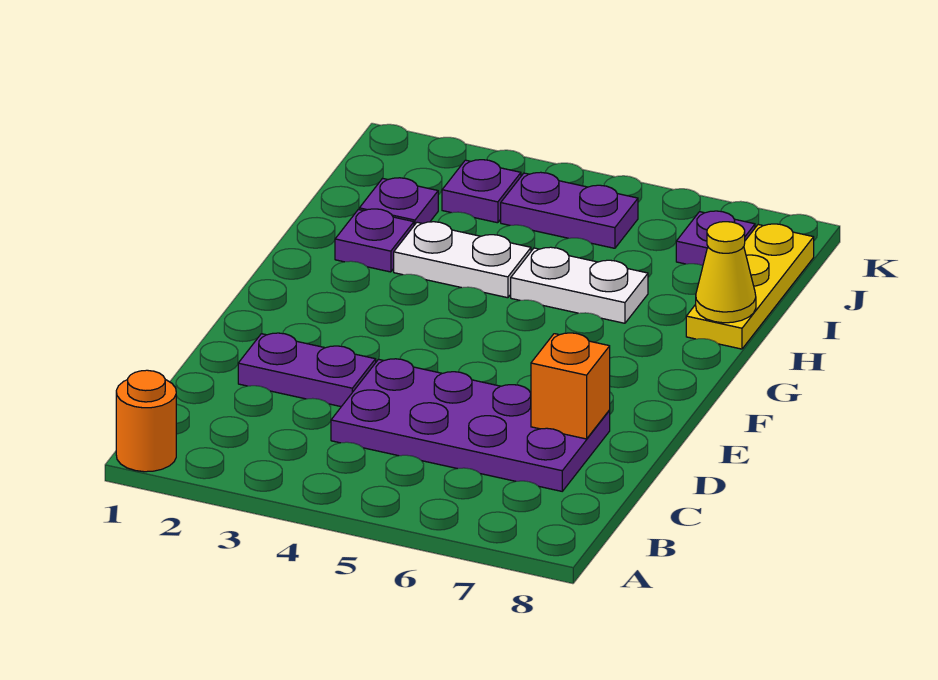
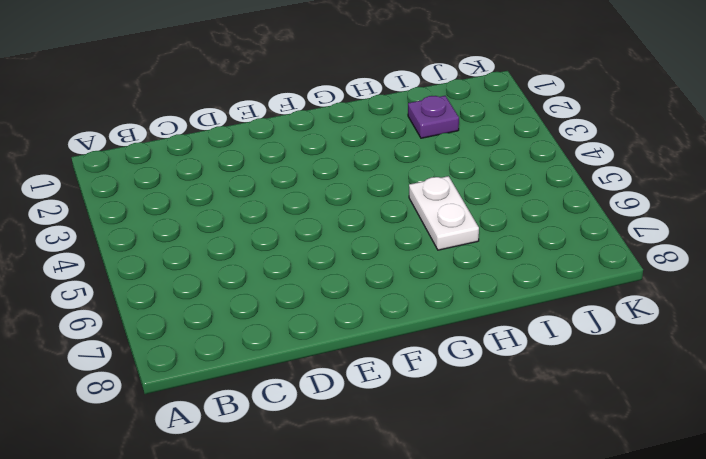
none -> orange round brick A1 level 1
none -> purple plate C4:D7 level 1
none -> purple plate D2:D3 level 1

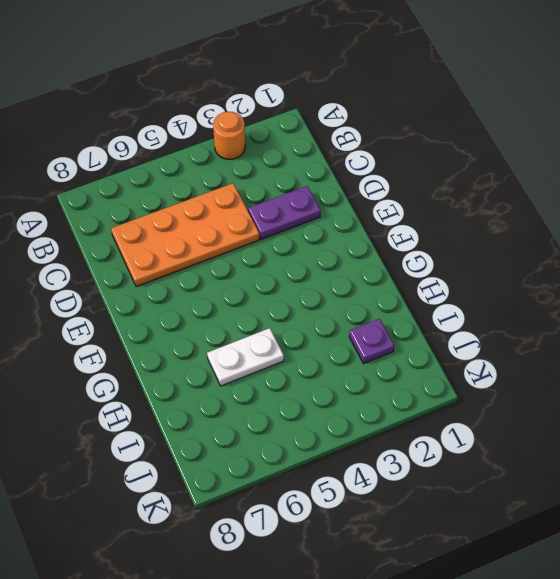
orange round brick A3 level 1 -> orange round brick A1 level 1
orange plate C4:D7 level 1 -> purple plate C4:D7 level 1
none -> purple plate H2 level 1
none -> white plate H3:H4 level 1
none -> yellow plate H8:J8 level 1

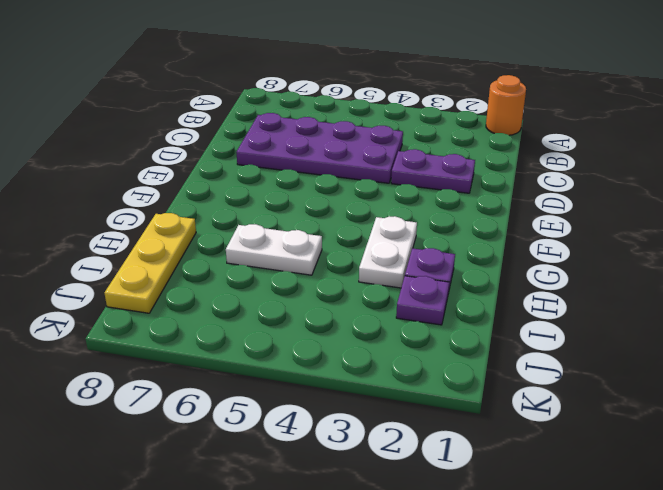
white plate G3:H3 level 1 -> white plate H3:H4 level 1
none -> purple plate J3 level 1
none -> purple plate J4:J5 level 1
none -> purple plate J7 level 1

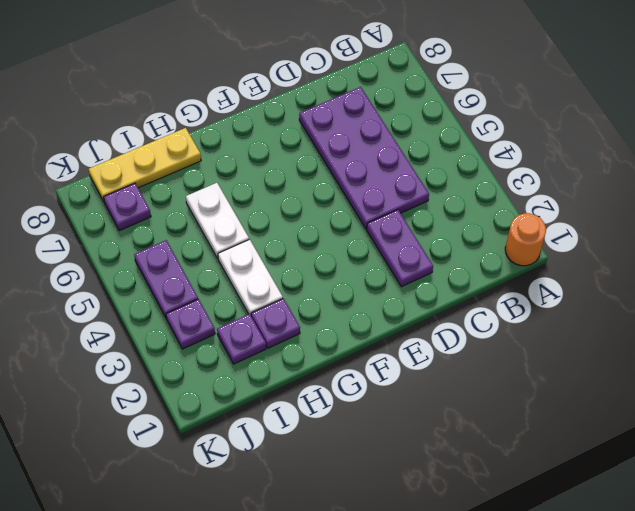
none -> orange brick D7 level 2
none -> yellow cone H8 level 2

